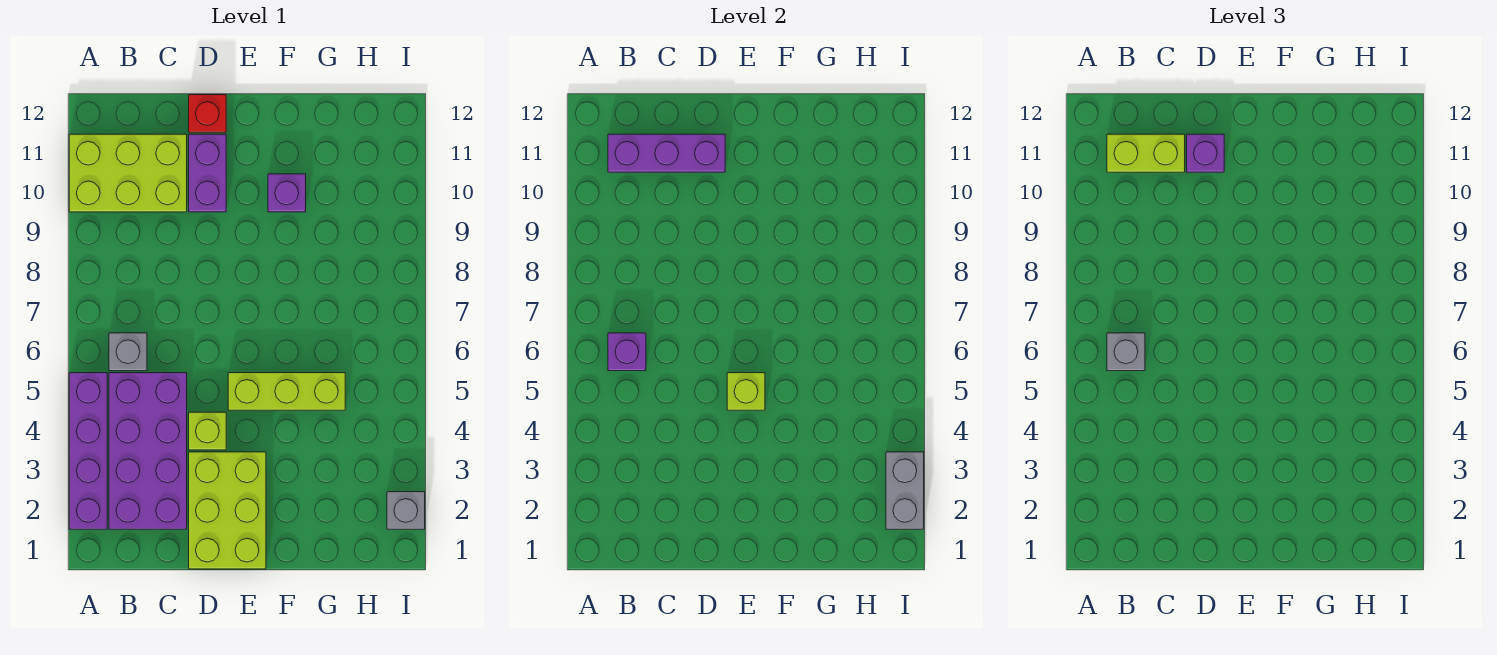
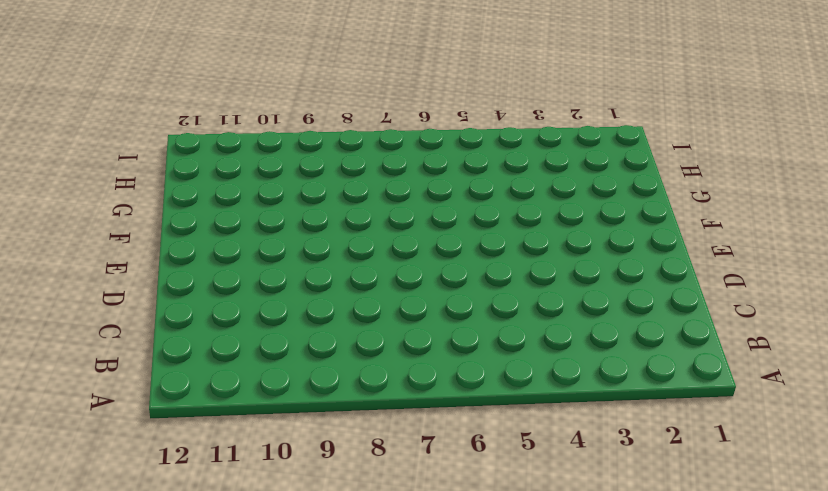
none -> purple brick A2:A5 level 1
none -> lime brick A10:C11 level 1
none -> purple brick B2:C5 level 1

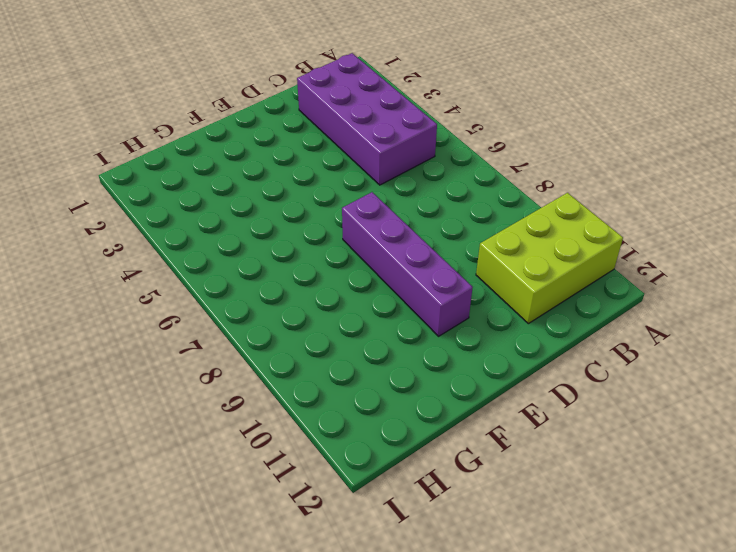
purple brick E7:E10 level 1 -> purple brick A2:A5 level 1
none -> grey brick B6 level 1
none -> lime brick D1:E3 level 1
none -> lime brick D4 level 1

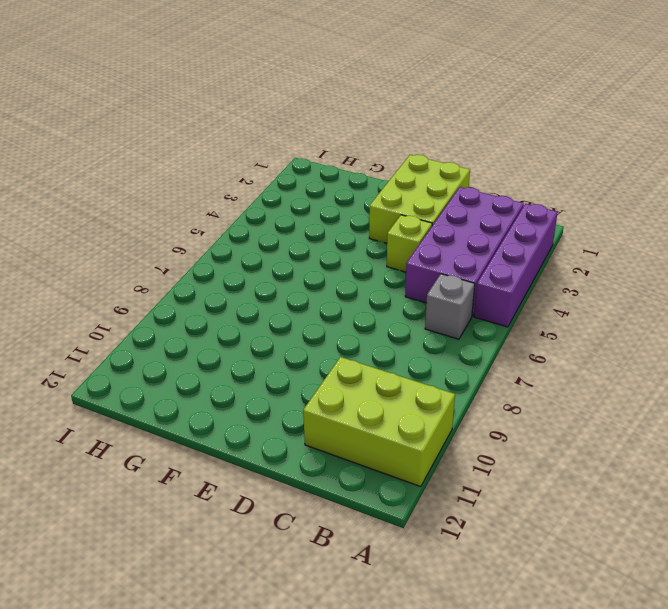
none -> purple brick D10:D11 level 1
none -> red brick D12 level 1
none -> lime brick E5:G5 level 1

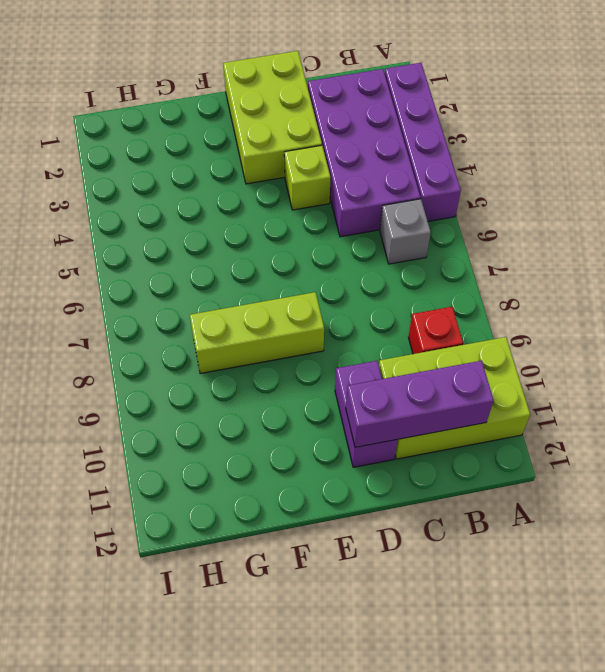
red brick B9 level 1 -> red brick D12 level 1
lime brick E8:G8 level 1 -> lime brick E5:G5 level 1
none -> purple brick F10 level 1
none -> grey brick I2 level 1
none -> purple brick B6 level 2

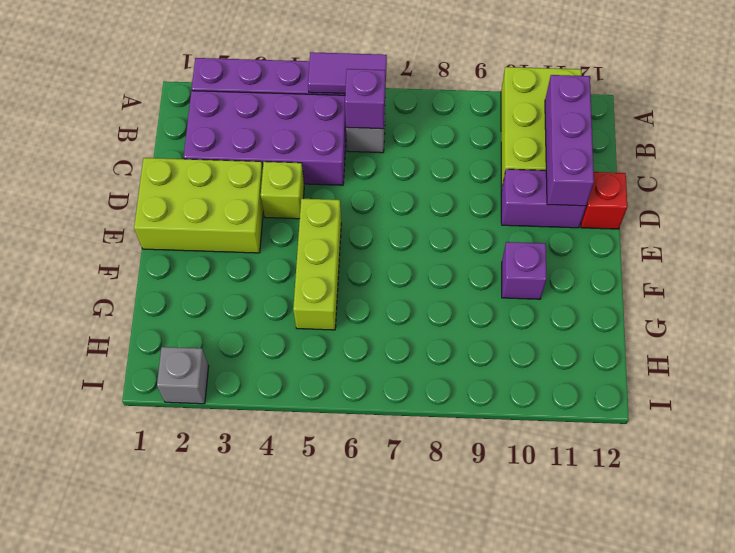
purple tile A5:A6 level 2 -> none
none -> lime brick E5 level 2
none -> grey brick I2:I3 level 2
none -> grey brick B6 level 3

